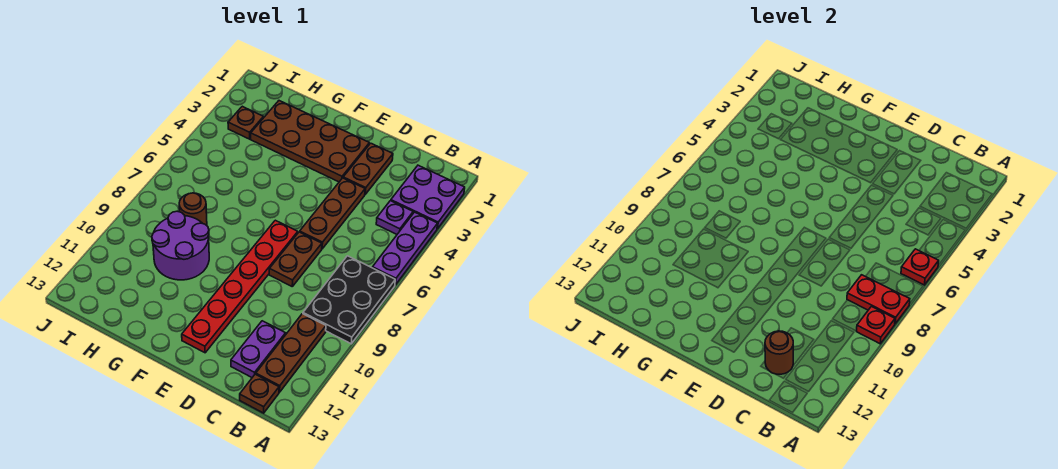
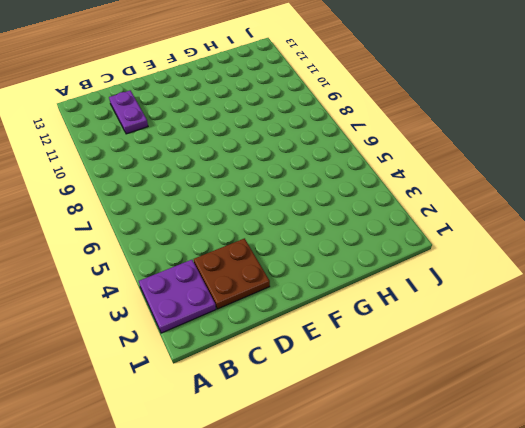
brown plate C2:D3 level 1 -> brown plate D2:D3 level 1
none -> purple plate A4:A6 level 1
none -> black plate A7:B9 level 1
none -> purple plate B4 level 1

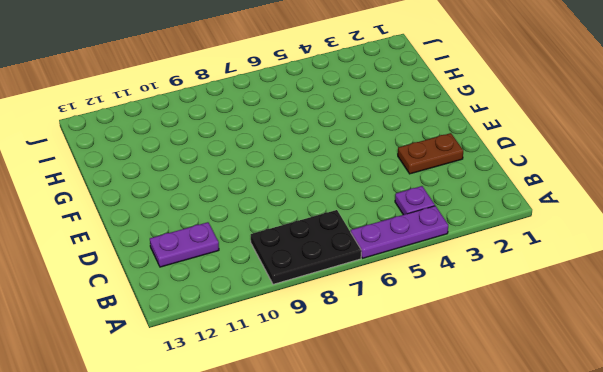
none -> purple plate A2:B3 level 1
none -> brown plate B10:B12 level 1
none -> brown plate B13 level 1

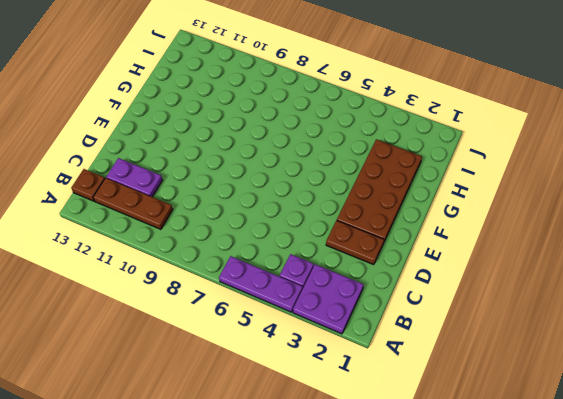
none -> black plate A7:B9 level 1
none -> brown plate D4:D6 level 1
none -> brown plate D7:D8 level 1

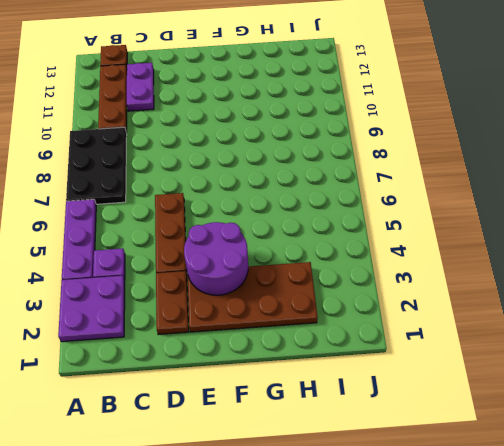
purple round brick E3:F4 level 2 -> purple round brick G9:H10 level 1
none -> brown plate D7:D8 level 1
none -> red plate E7:E12 level 1
none -> brown round brick H8 level 1

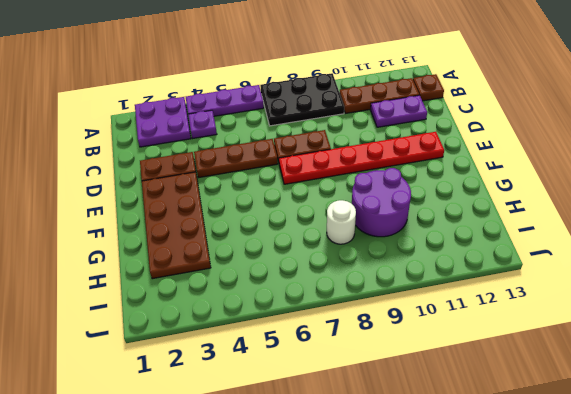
white round brick H8 level 1 -> brown round brick H8 level 1
none -> brown plate I3 level 1
none -> red plate A6 level 2
none -> red plate A8:B8 level 2

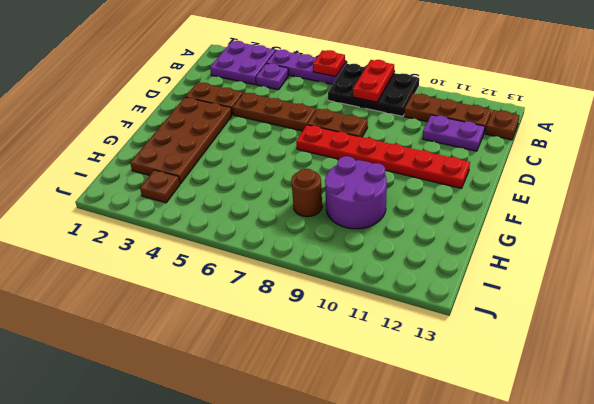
none -> red plate A9 level 2
none -> brown round brick C12 level 2

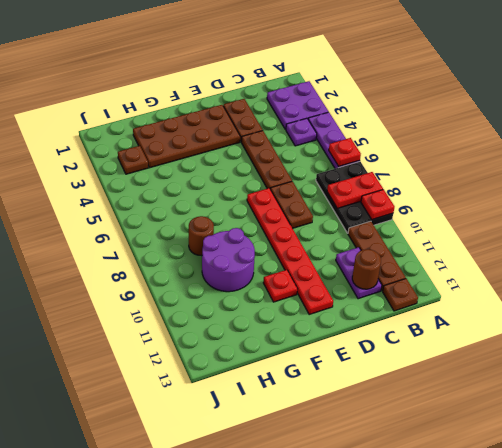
red plate F11 level 1 -> none

